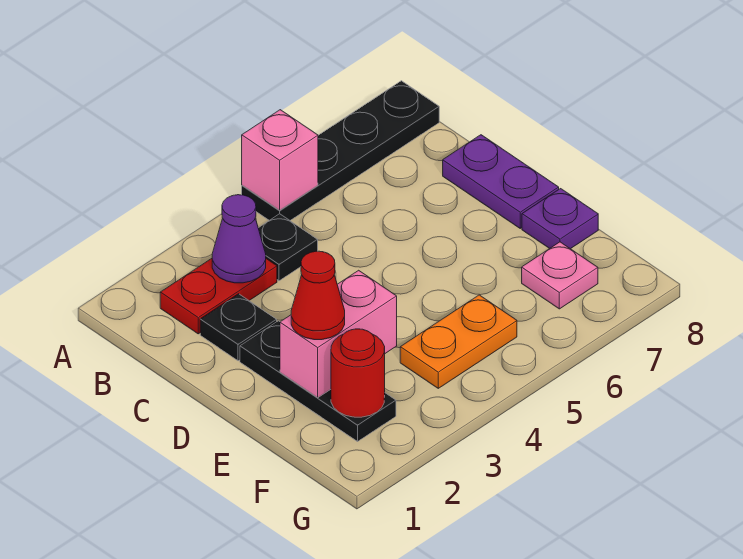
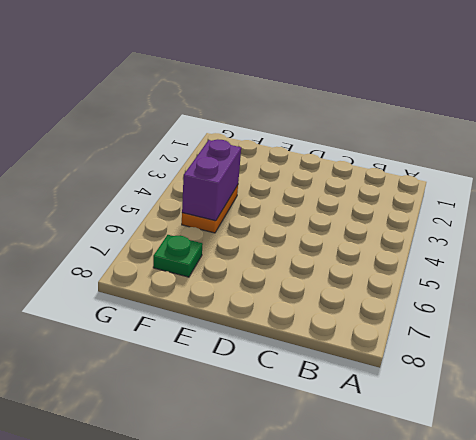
purple brick F4:F5 level 2 -> none
green plate F7 level 1 -> pink plate F7 level 1
none -> black plate A5:A8 level 1
none -> red plate B2:B3 level 1
none -> black plate B4 level 1

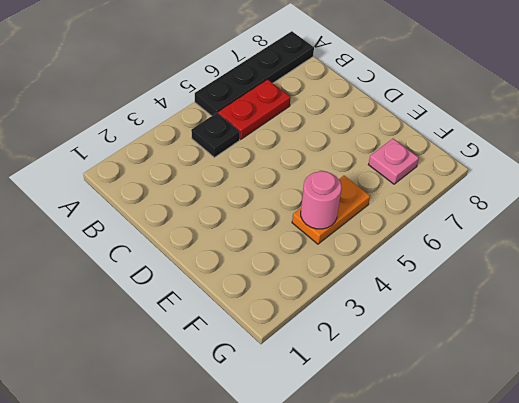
red plate B5:B6 level 1 -> red plate B2:B3 level 1
pink round brick F4 level 2 -> none
none -> black plate C2 level 1
none -> purple plate C8:D8 level 1
none -> black plate D2:F2 level 1

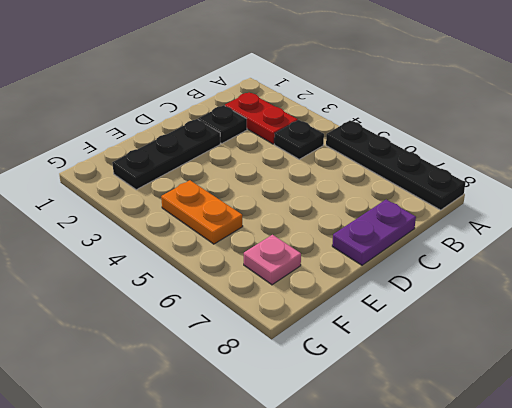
none -> purple plate E8 level 1
none -> pink brick A5 level 2
none -> purple cone B3 level 2

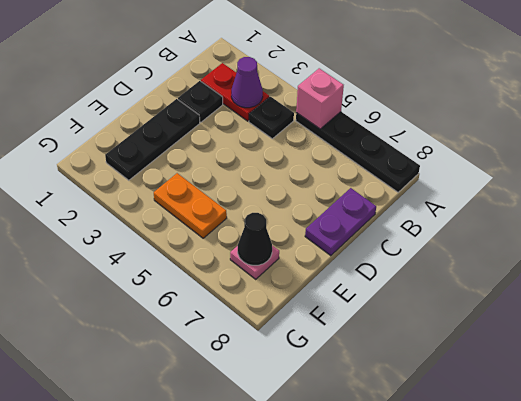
black cone F7 level 2 -> none
none -> purple plate E8 level 1
none -> pink brick E2:E3 level 2
none -> red round brick F2 level 2

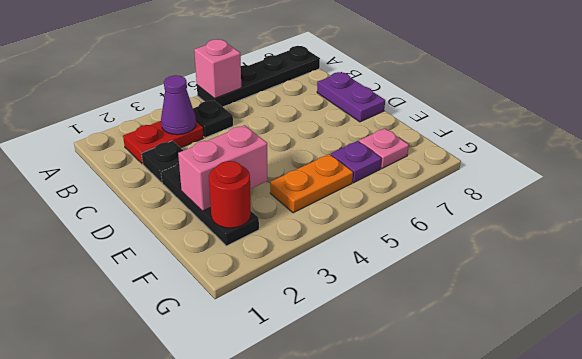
purple plate F6 level 1 -> purple plate E8 level 1
none -> red cone E2 level 3

